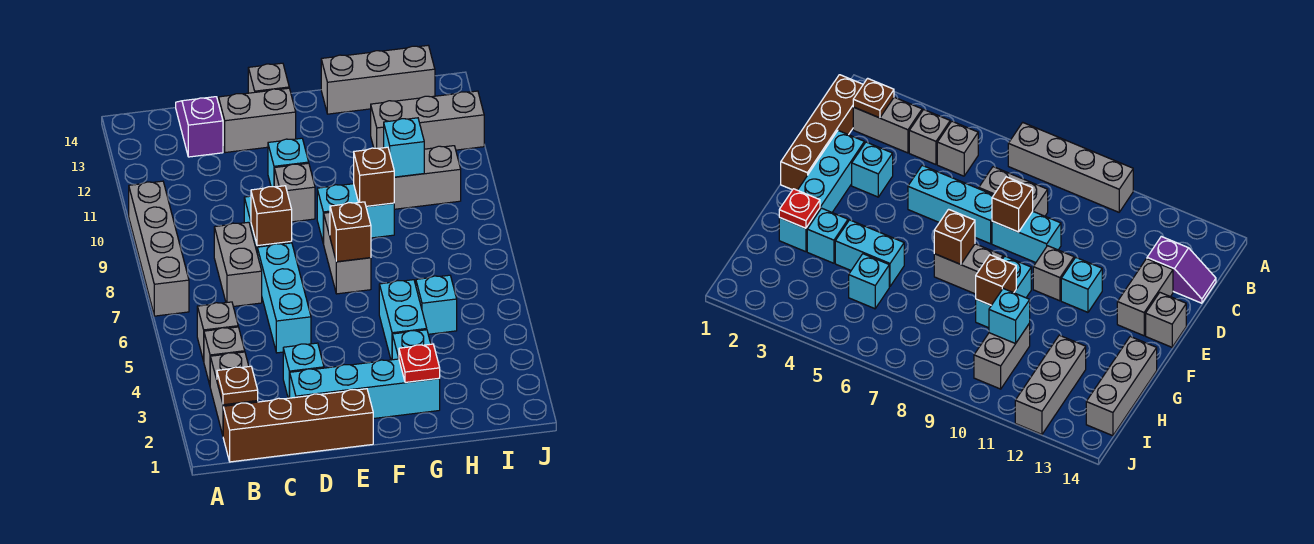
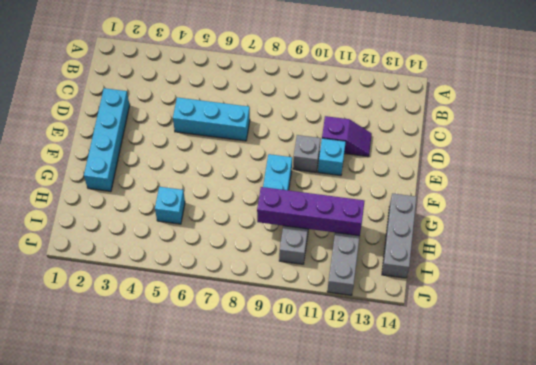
purple slope D11:D12 level 1 top 11 -> purple slope C13:C14 level 1 top 13
purple brick H9:H12 level 2 -> cyan brick H10 level 2
none -> grey brick A7:A10 level 1
none -> brown brick B1:E1 level 1
none -> grey brick B2:B3 level 1

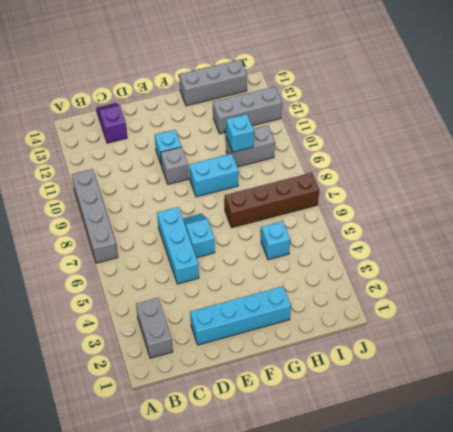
cyan slope E6:E7 level 1 top 6 -> none
brown brick G7:J7 level 1 -> brown brick B1:E1 level 1
none -> grey brick B4 level 1
none -> grey brick B5 level 1
none -> grey brick C7:C8 level 1

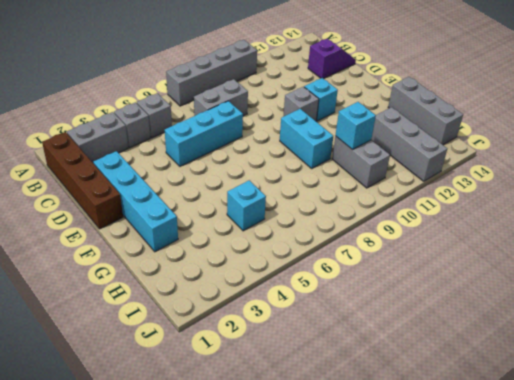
none -> cyan brick D3 level 1
none -> cyan brick D8:D9 level 1
none -> grey brick D13:E13 level 1

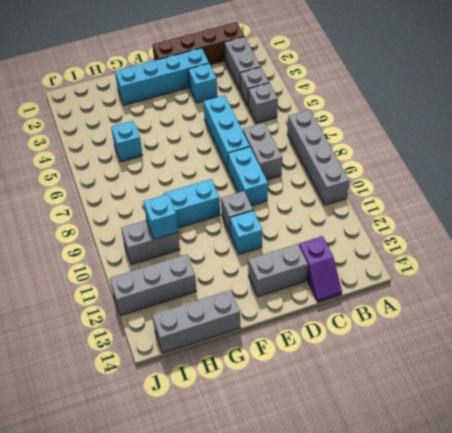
none -> grey brick E14 level 1
none -> grey brick F7:F8 level 1
none -> cyan brick G3 level 1

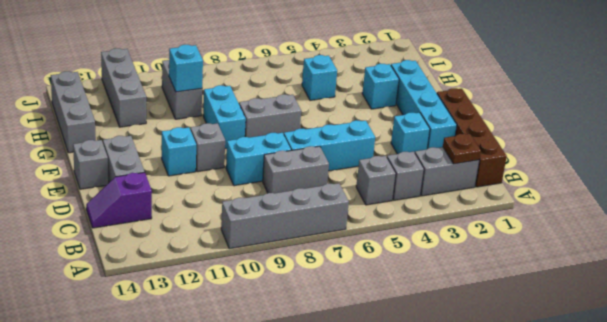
none -> cyan brick G4:G5 level 1
none -> brown brick D8 level 2
none -> brown brick F7 level 2

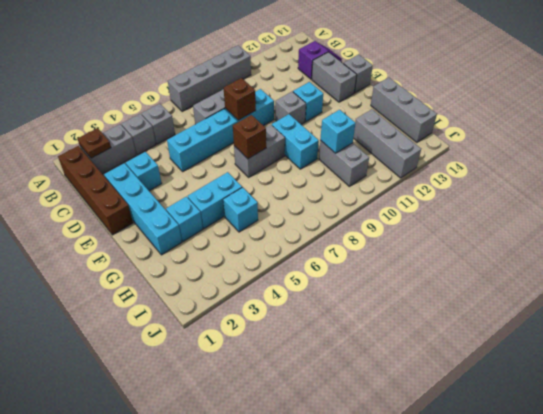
none -> red plate G2 level 2
none -> brown brick G9 level 2

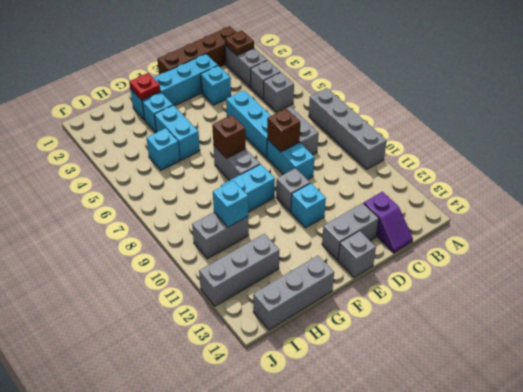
none -> brown brick G9 level 2

